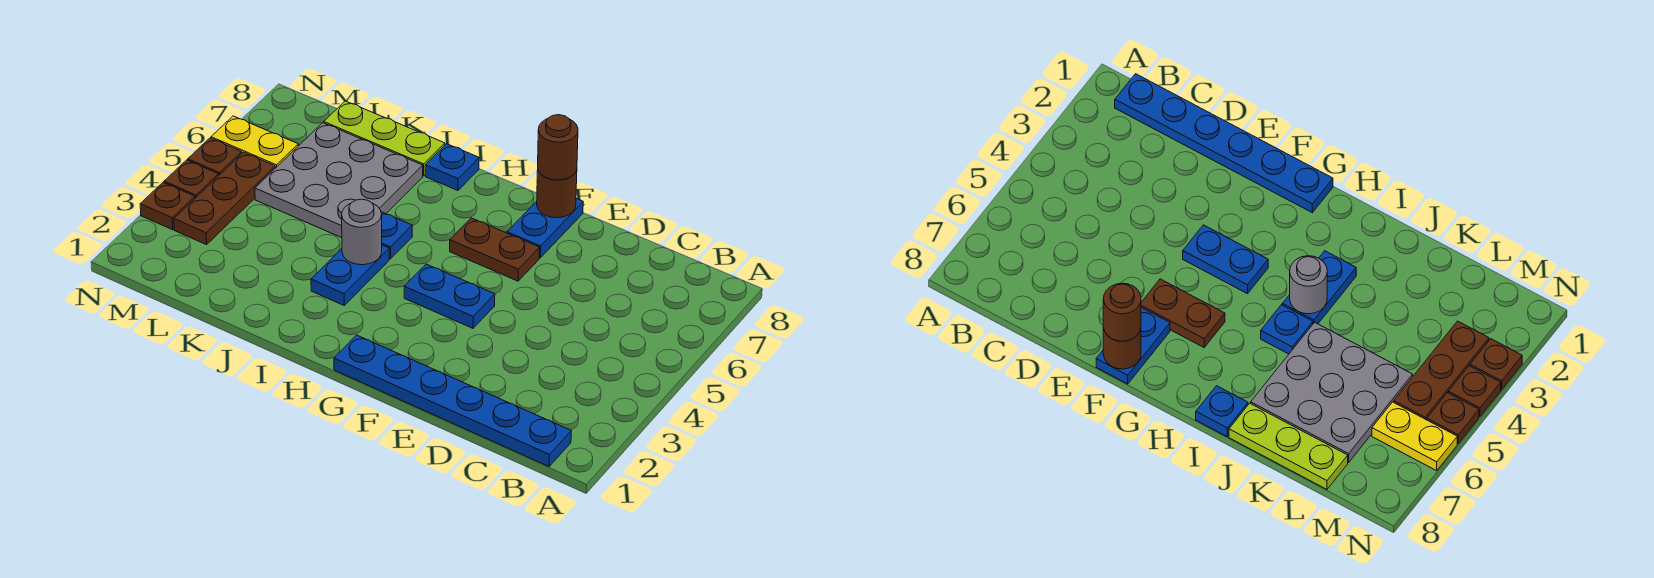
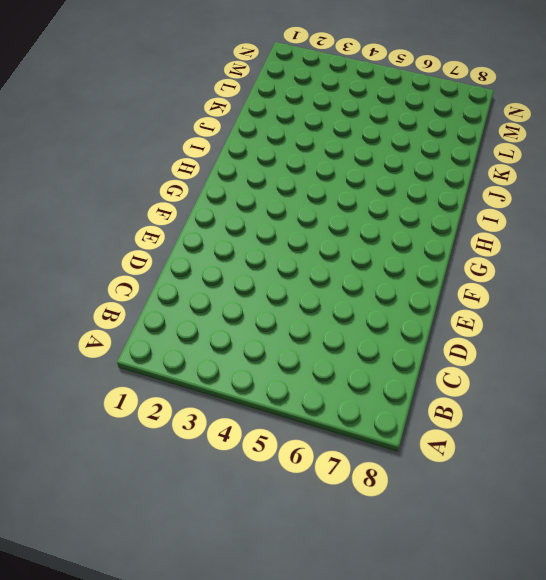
none -> blue plate B1:G1 level 1
none -> blue plate F4:G4 level 1
none -> brown plate F6:G6 level 1

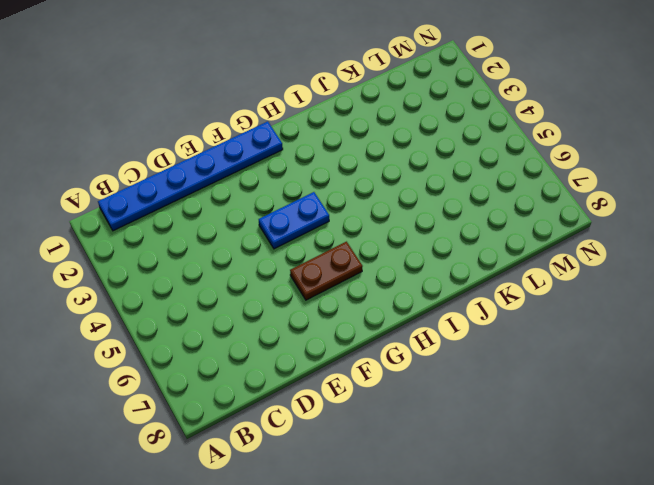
none -> blue plate F7:F8 level 1
none -> blue plate I3:I4 level 1
none -> blue plate I5 level 1

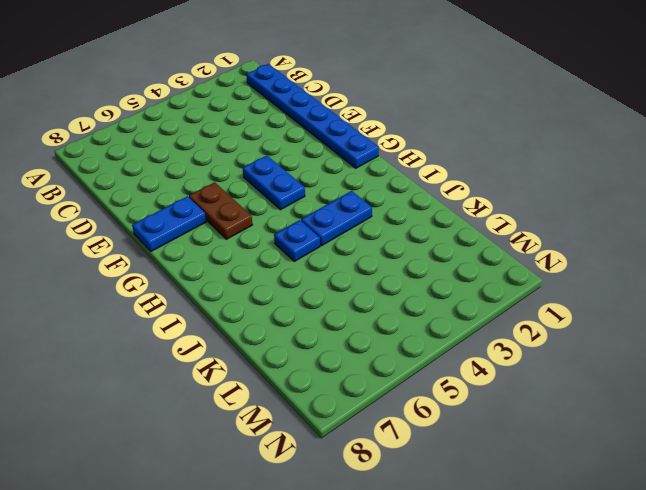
none -> blue plate I8 level 1
none -> grey plate J5:L7 level 1
none -> lime plate J8:L8 level 1

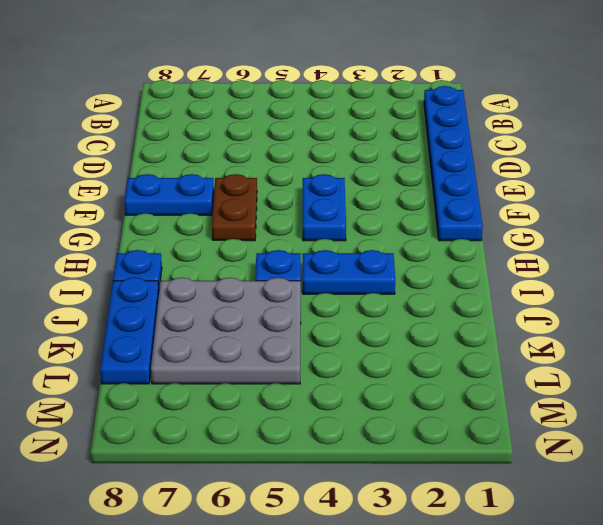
blue plate J8:L8 level 1 -> lime plate J8:L8 level 1
none -> brown plate M3:M5 level 1
none -> yellow plate M6:N6 level 1
none -> brown plate N3 level 1

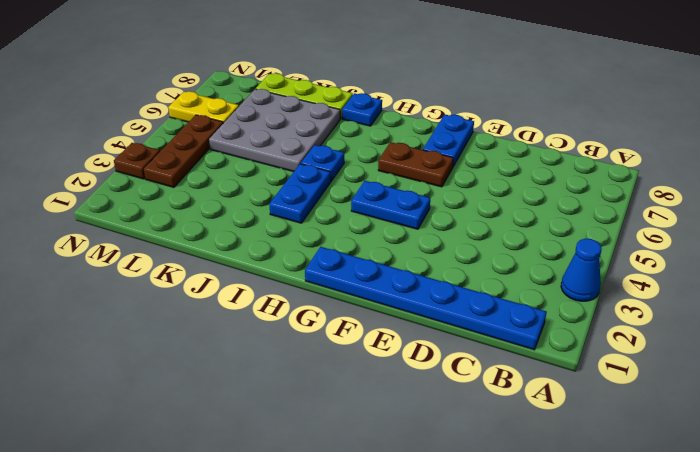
blue cone A3 level 1 -> none
none -> brown plate N4 level 1
none -> brown plate N5 level 1
none -> brown round brick F8 level 2

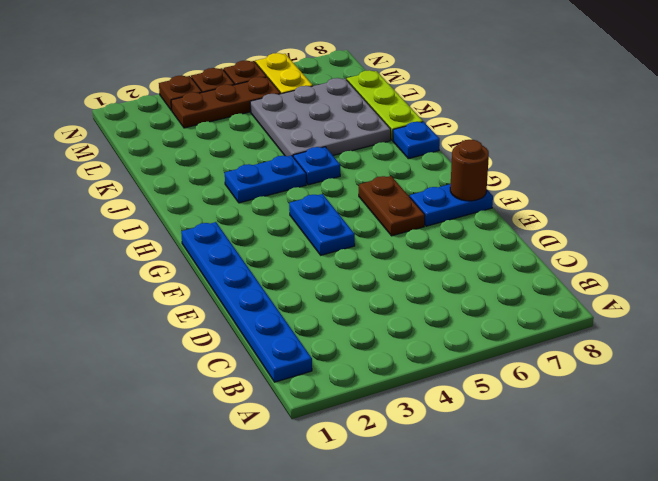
none -> grey round brick I4 level 2
none -> brown round brick F8 level 3

